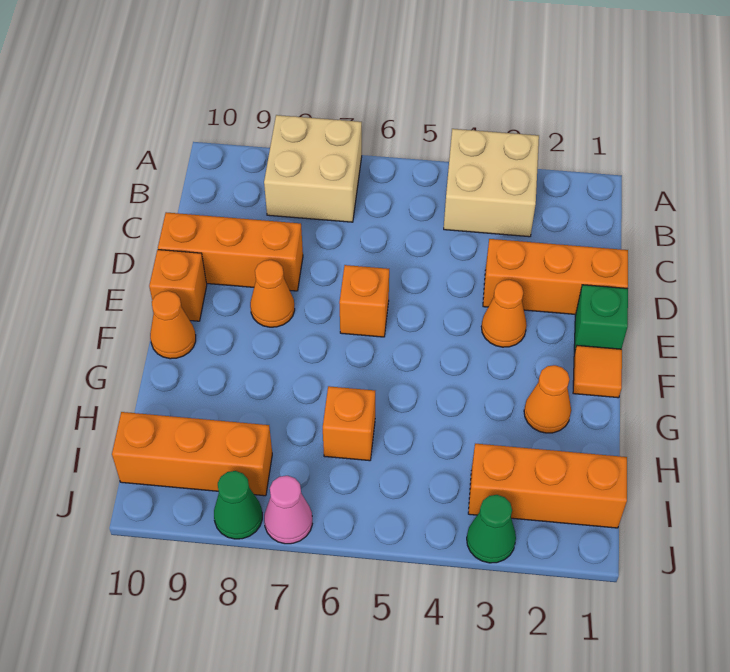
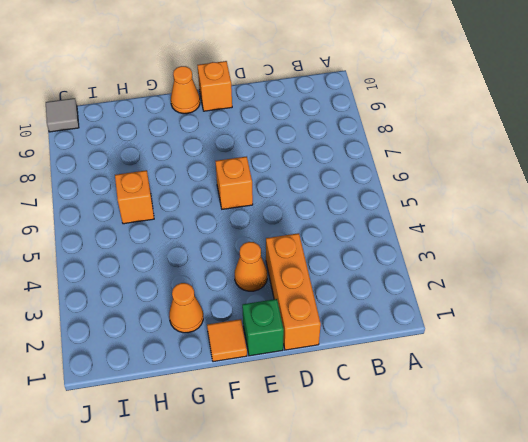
grey tile J10 level 1 -> none
none -> tan brick A3:B4 level 1
none -> tan brick A7:B8 level 1
none -> orange brick D8:D10 level 1

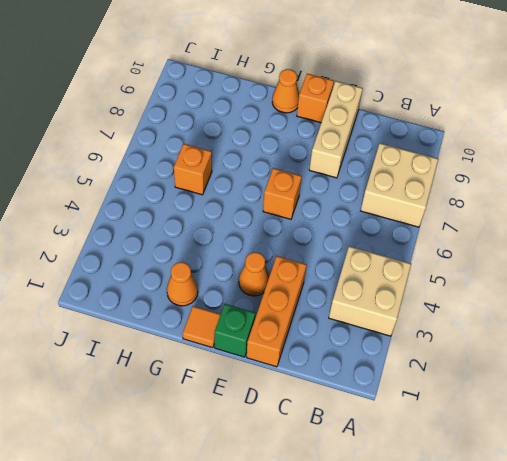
tan brick D8:D10 level 1 -> orange brick D8:D10 level 1
none -> orange cone E8 level 1
none -> orange brick I1:I3 level 1
none -> orange brick I8:I10 level 1

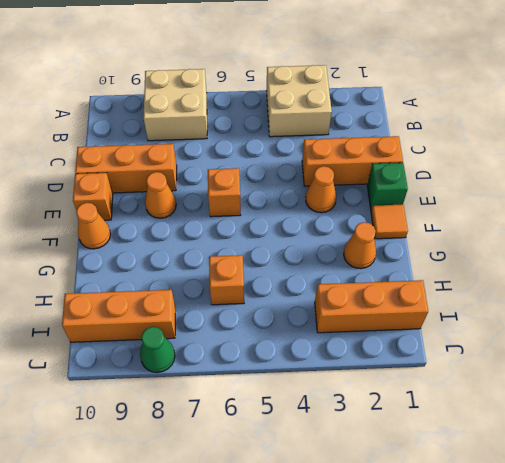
none -> green cone J3 level 1
none -> pink cone J7 level 1

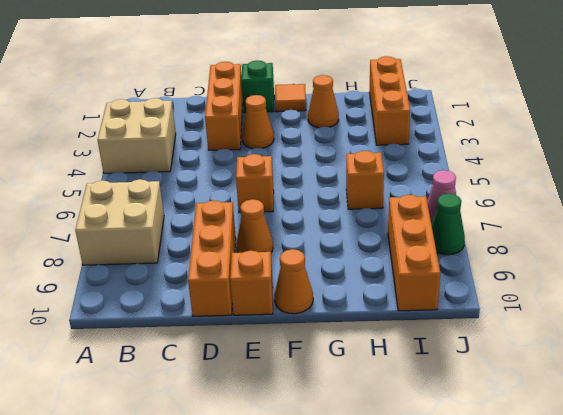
none -> green cone J3 level 1

